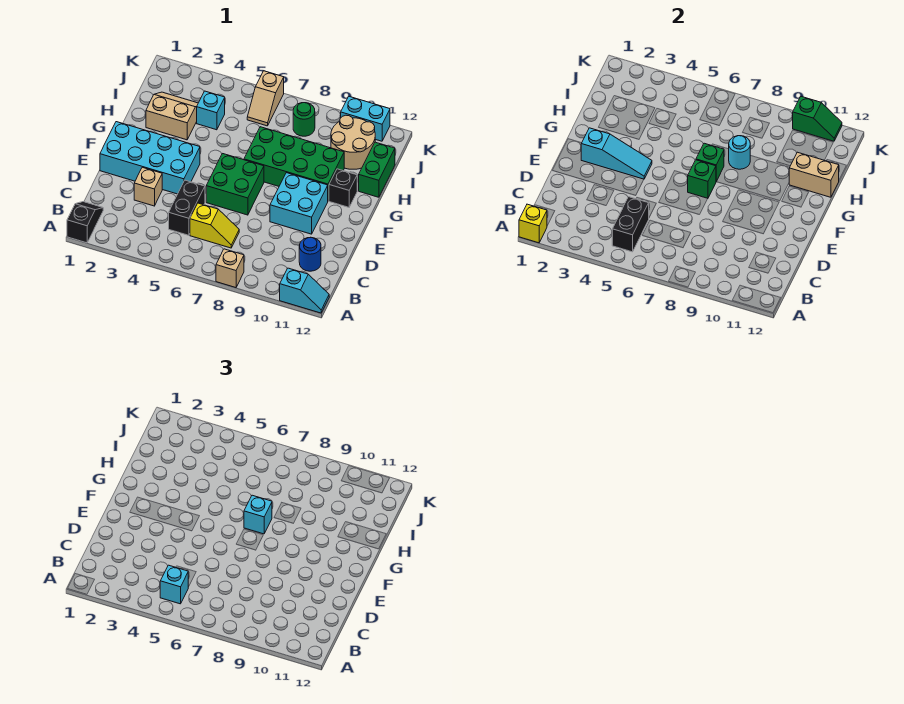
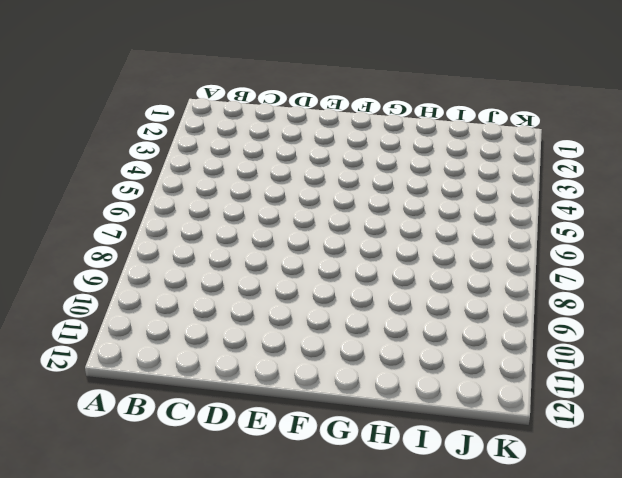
none -> black slope A1:B1 level 1 top A
none -> tan brick A8 level 1
none -> cyan slope A11:A12 level 1 top 11

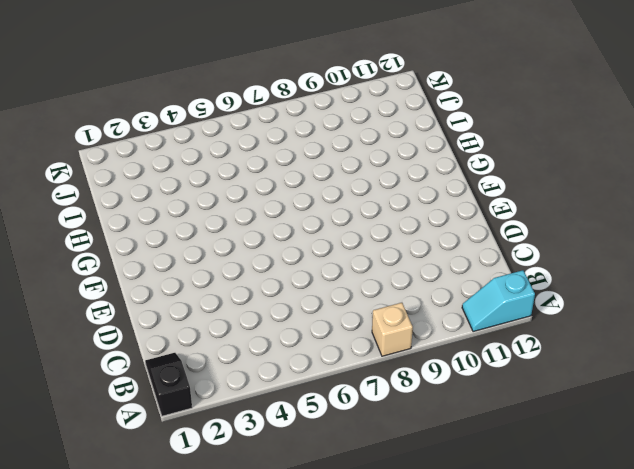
cyan slope A11:A12 level 1 top 12 -> cyan slope A11:A12 level 1 top 11
none -> black brick C5:D5 level 1
none -> yellow slope C6:C7 level 1 top 6
none -> blue round brick C11 level 1

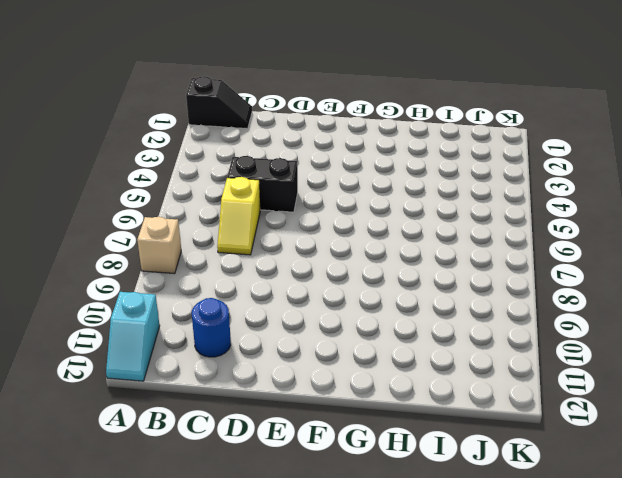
none -> tan brick D3 level 1
none -> cyan brick E1:F4 level 1
none -> green brick E6:F7 level 1

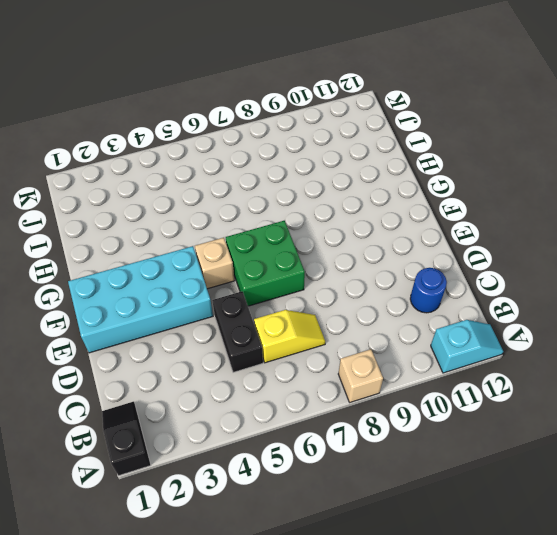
tan brick F5 level 1 -> tan brick D3 level 1
none -> cyan brick E9:F10 level 1
none -> green brick G7:H10 level 1
none -> black brick G11 level 1

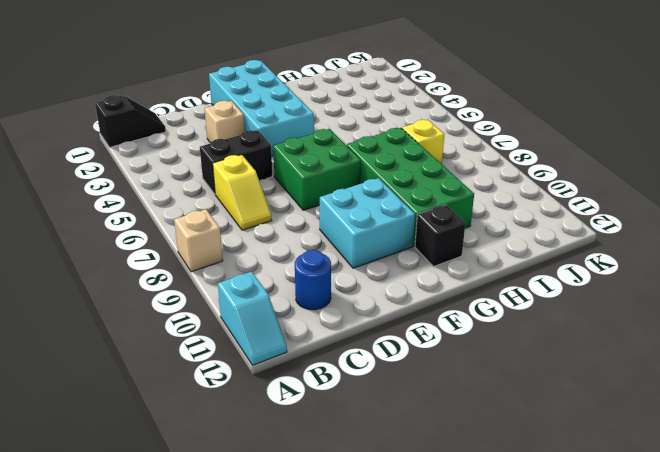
yellow brick I7 level 1 -> yellow brick A1 level 2
none -> tan slope H2:I3 level 1 top H
none -> green brick H12:I12 level 1
none -> cyan brick I4 level 1

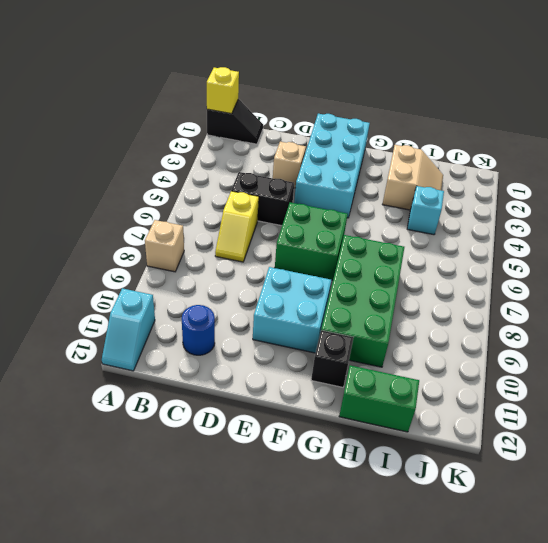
none -> tan round brick I10:J11 level 1
none -> tan slope J6:K6 level 1 top K
none -> green round brick J8 level 1

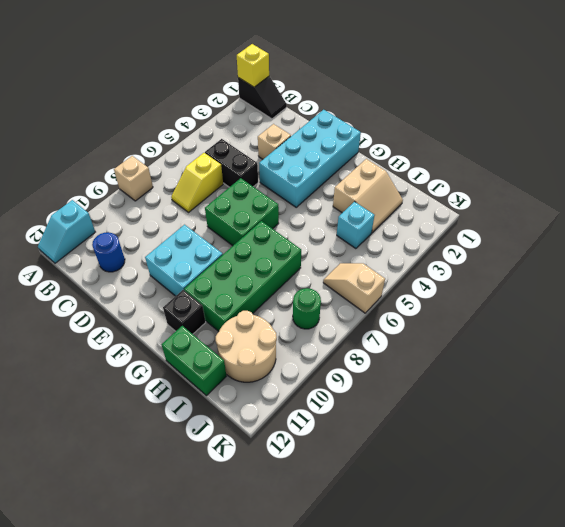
none -> cyan brick K10:K11 level 1
none -> black brick B5:C5 level 2
none -> cyan slope F2:F4 level 2 top 2

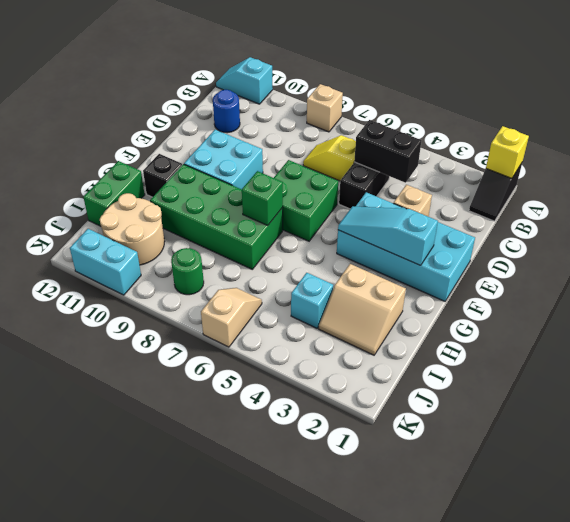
black brick C4:C5 level 2 -> black brick B5:C5 level 2
none -> green brick F7 level 2
none -> cyan round brick H8 level 2
none -> tan brick H11:H12 level 2

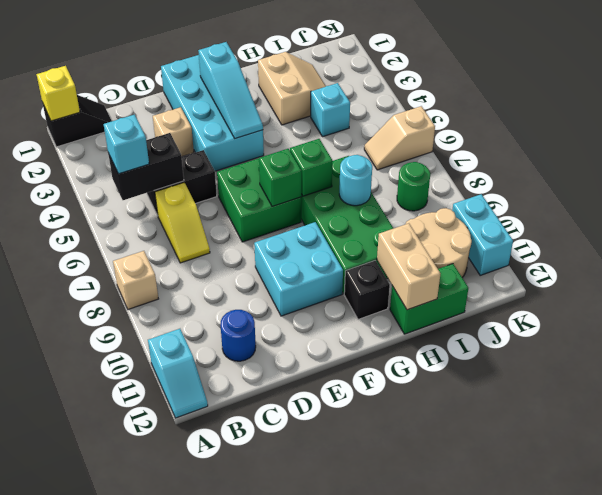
none -> green slope K10:K11 level 2 top 10
none -> cyan brick G7 level 3

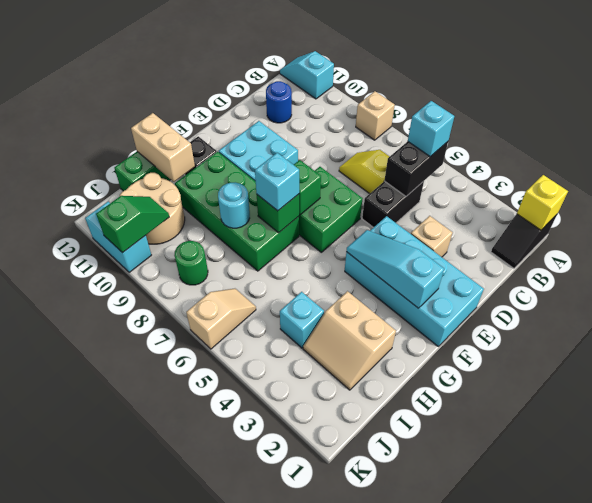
green slope J10:K10 level 2 top K -> green slope K10:K11 level 2 top 10

